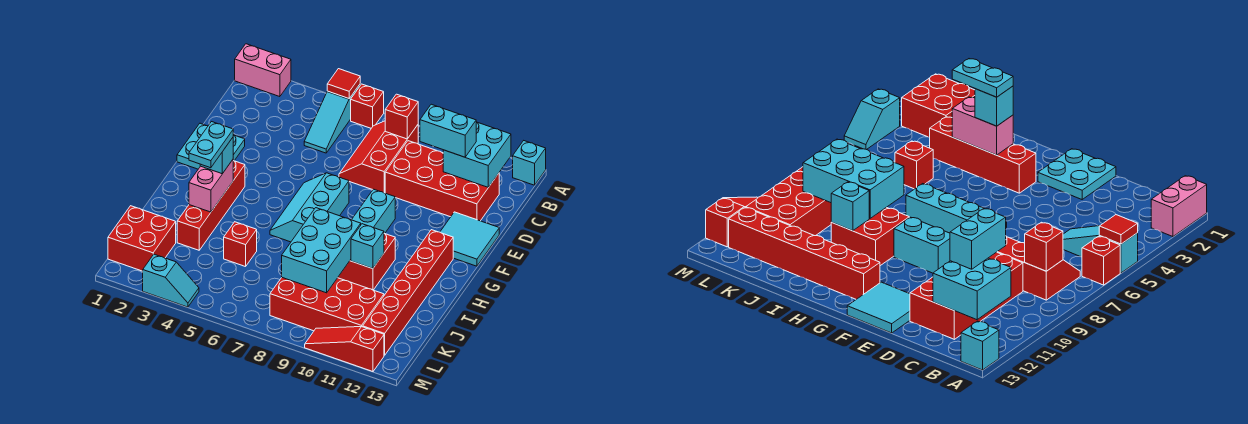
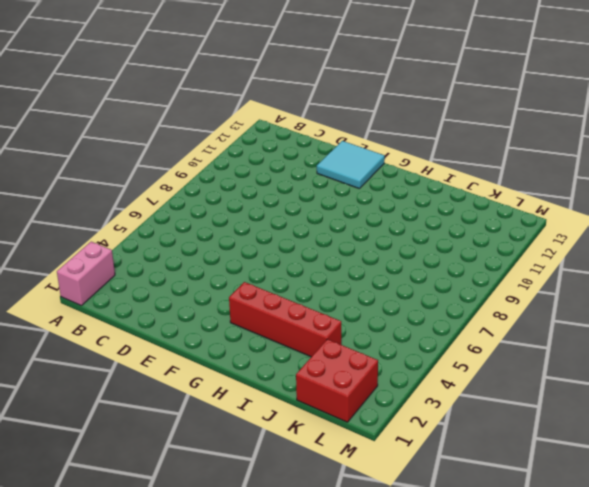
none -> cyan slope A5:C5 level 1 top A
none -> red brick A6 level 1
none -> cyan brick A13 level 1

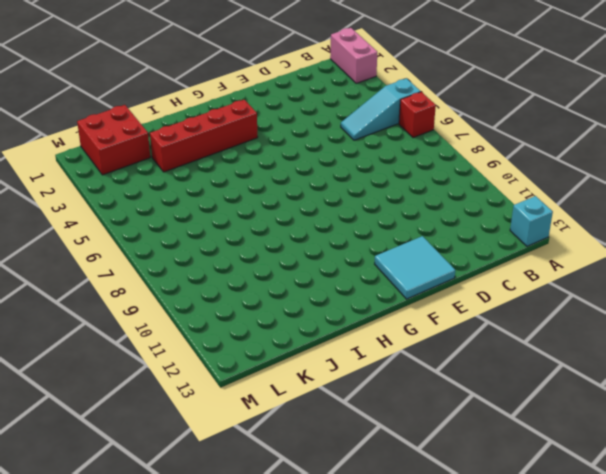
none -> red slope B7:D8 level 1 top 8
none -> red brick C9:D12 level 1
none -> cyan plate E1:F2 level 1

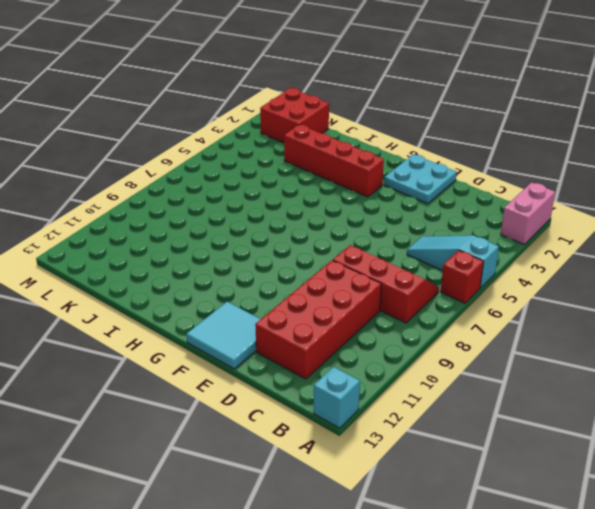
none -> cyan slope F6:H7 level 1 top 7
none -> cyan brick F9:G9 level 1
none -> red brick G12:L12 level 1

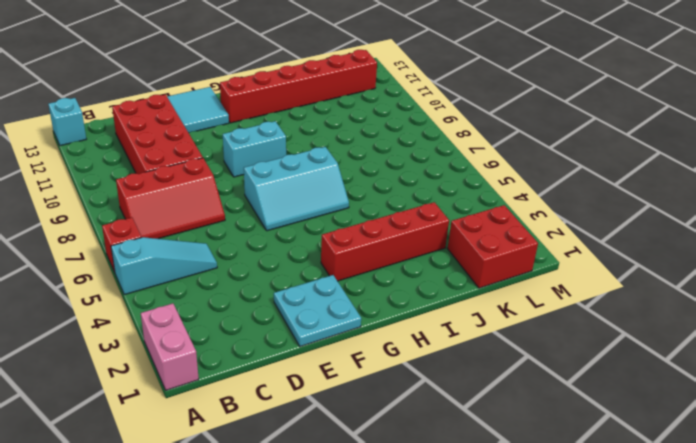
none -> red brick H9:I10 level 1
none -> red brick J5 level 1
none -> red brick K8:L11 level 1

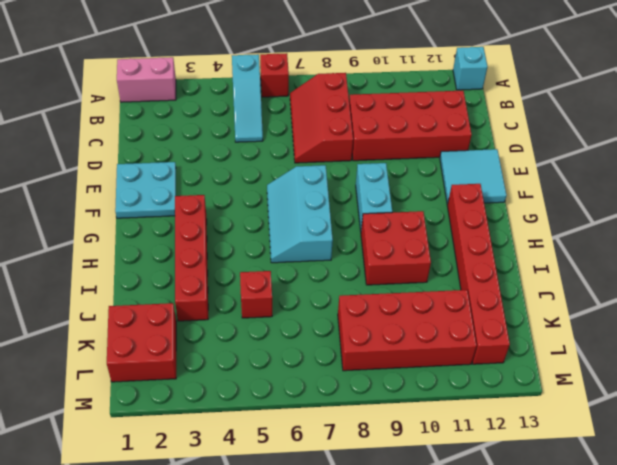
none -> cyan slope M3:M4 level 1 top 3
none -> red slope M10:M12 level 1 top 12
none -> red tile A5 level 2

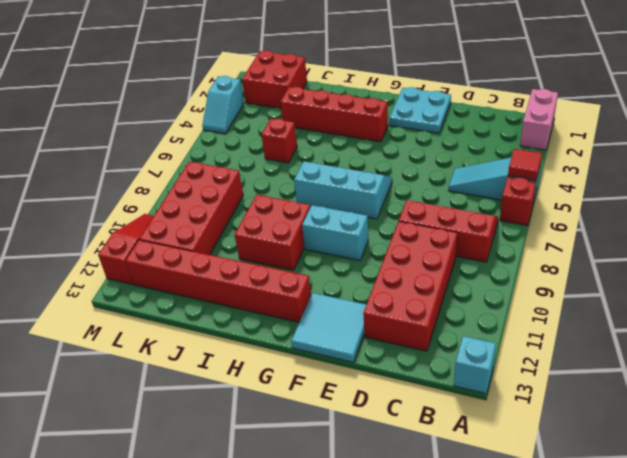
none -> red brick B8 level 2
none -> cyan brick B11:C12 level 2
none -> pink brick H3:I3 level 2

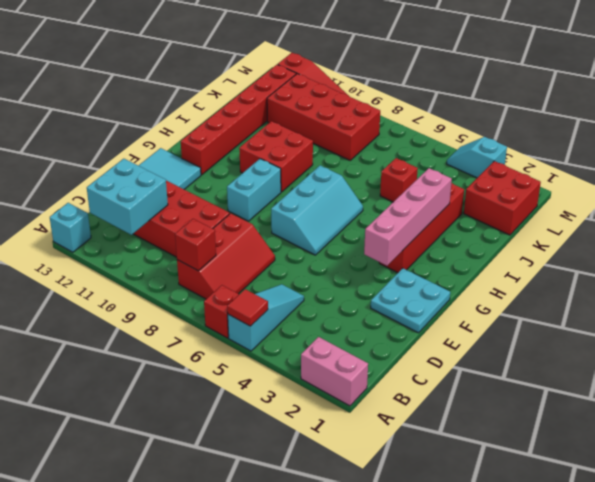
pink brick F3:I3 level 2 -> pink brick H3:I3 level 2
none -> cyan brick I8:K9 level 2
none -> cyan brick I10 level 2
none -> cyan brick C10:C11 level 3

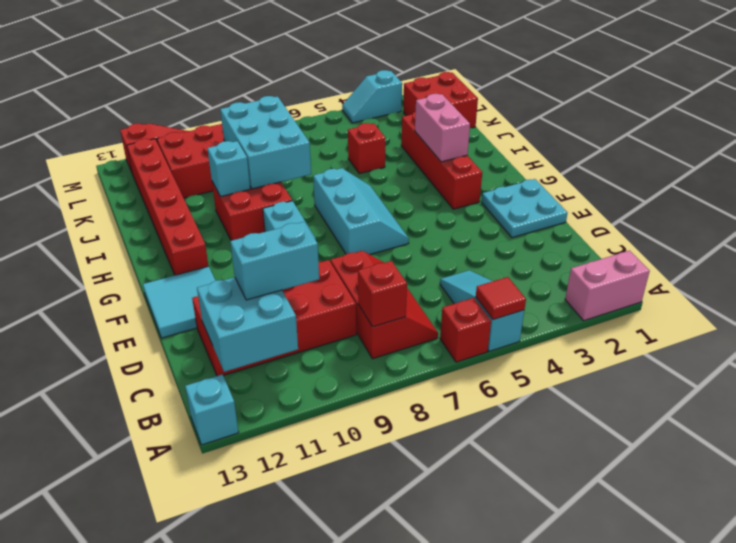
none -> cyan brick H3 level 3
none -> cyan plate H3:I3 level 4

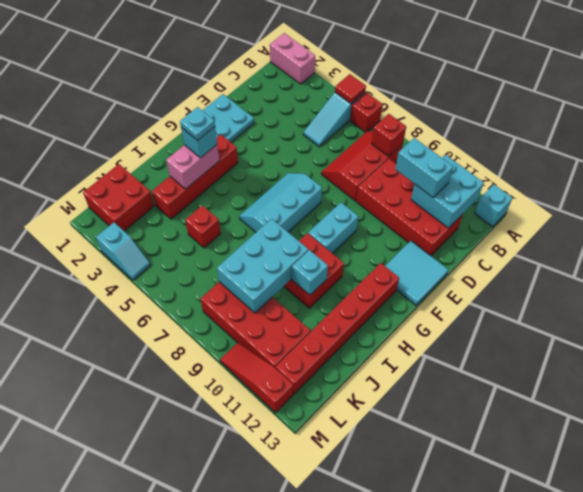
cyan plate H3 level 4 -> cyan plate H3:I3 level 4

